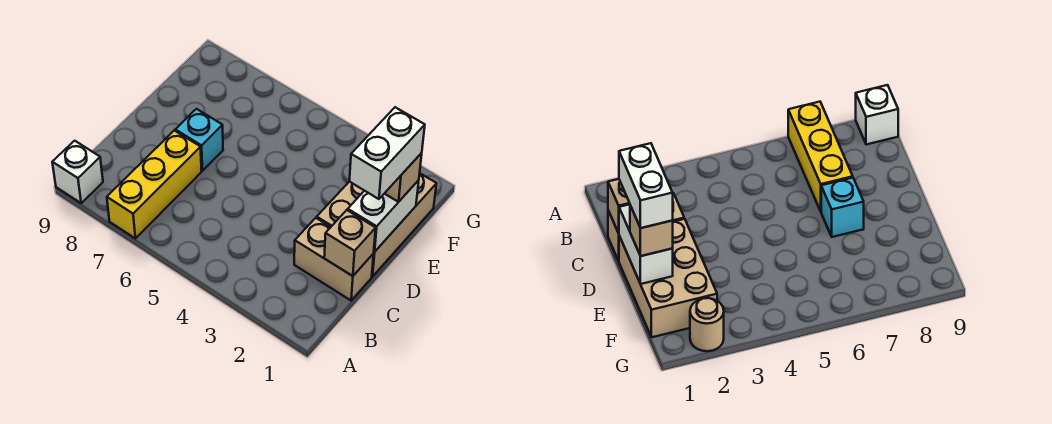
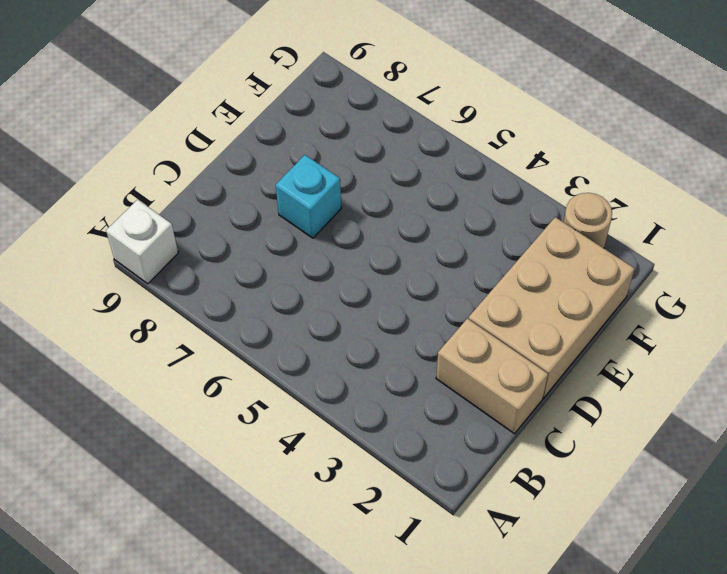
none -> yellow brick A7:C7 level 1
none -> tan brick C1 level 2

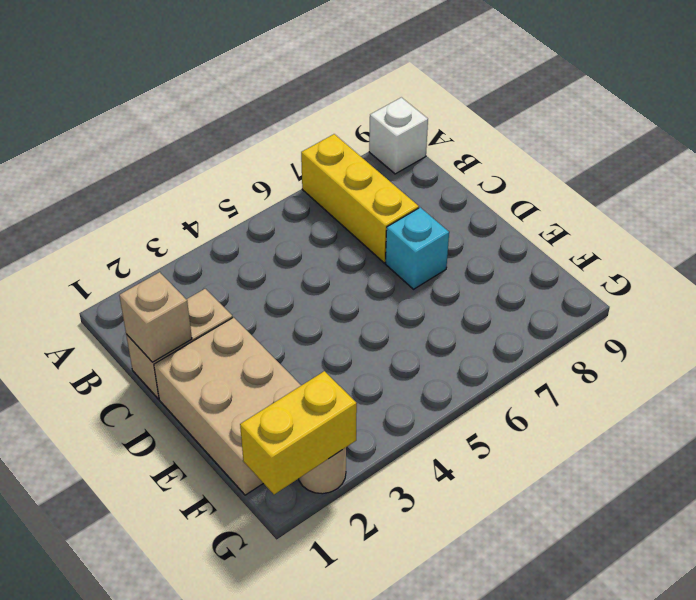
yellow brick G1:G2 level 2 -> none
none -> white brick D1:E1 level 2
none -> tan brick E1 level 3

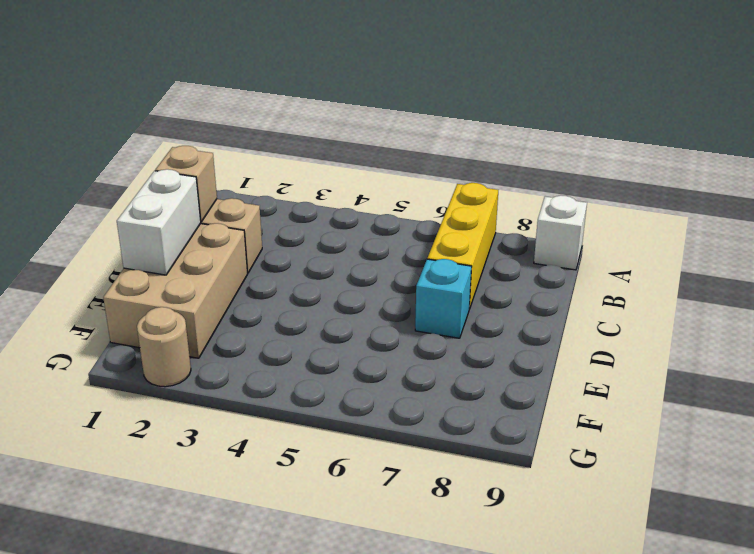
none -> tan brick E1 level 3
none -> white brick D1:E1 level 4

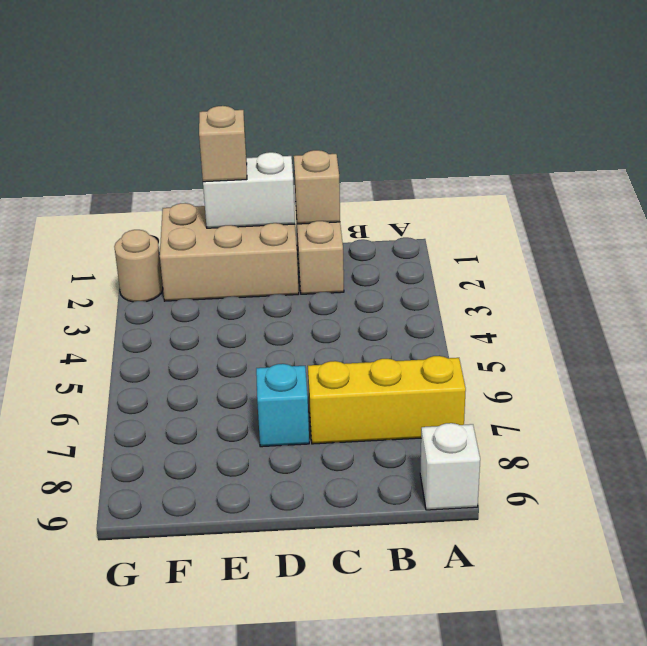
none -> white brick D1:E1 level 4

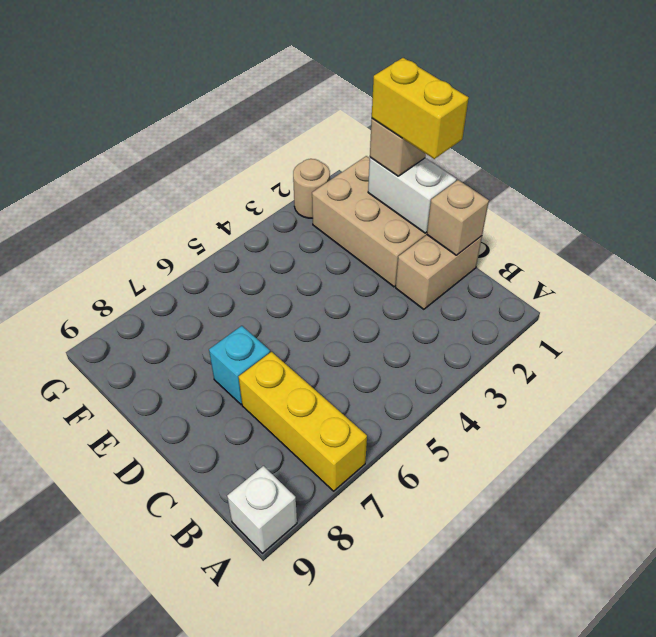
yellow brick D1:E1 level 4 -> white brick D1:E1 level 4

